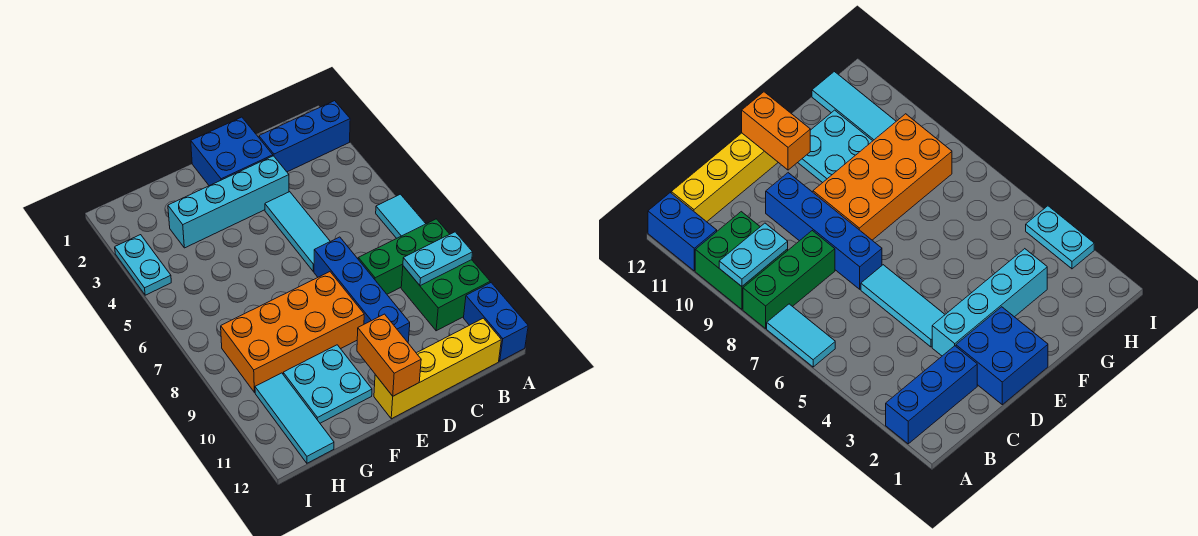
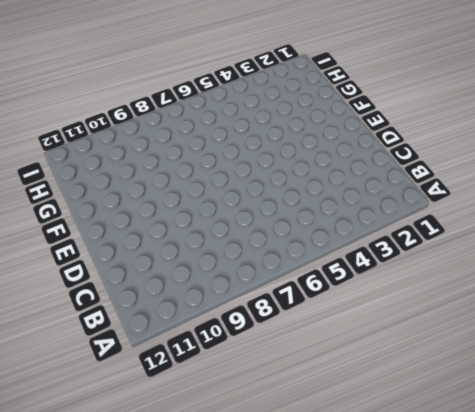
none -> blue brick A2:C2 level 1
none -> cyan tile A6:A7 level 1
none -> green brick A8:C8 level 1

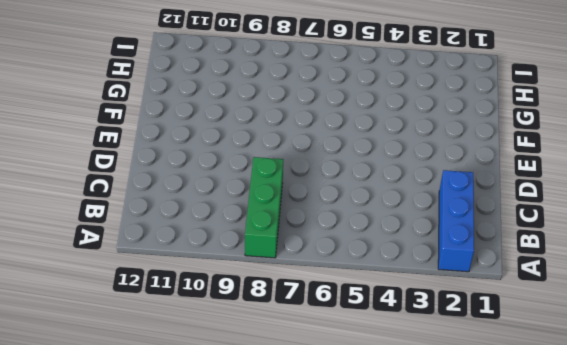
none -> cyan tile A6:A7 level 1
none -> green brick A9:B10 level 1
none -> blue brick A11:A12 level 1

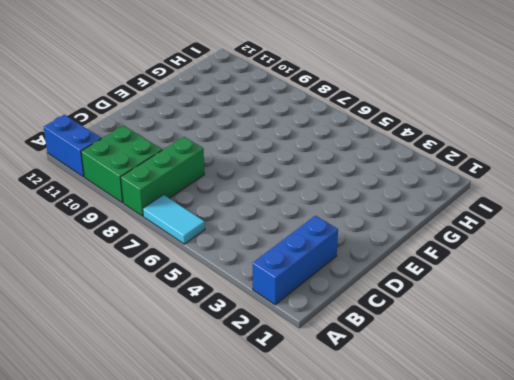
none -> yellow brick B12:E12 level 1
none -> blue brick D1:E2 level 1
none -> cyan brick D3:G3 level 1

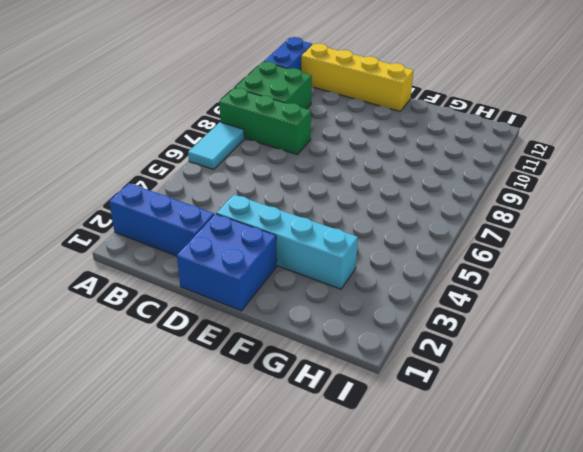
none -> cyan tile D4:D6 level 1
none -> blue brick D7:D10 level 1
none -> orange brick E8:H9 level 1

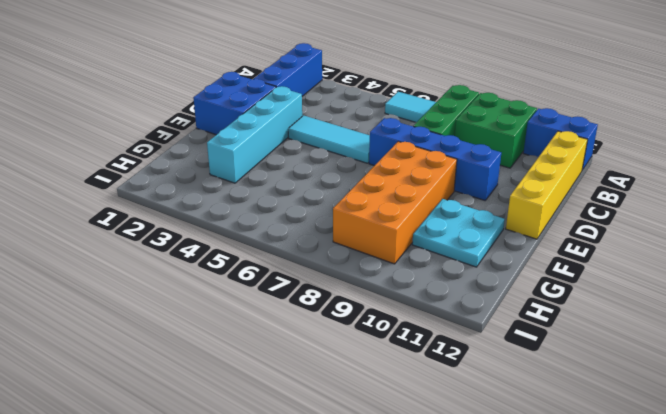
none -> cyan tile H10:H12 level 1
none -> cyan plate I3:I4 level 1
none -> cyan plate A9:B9 level 2

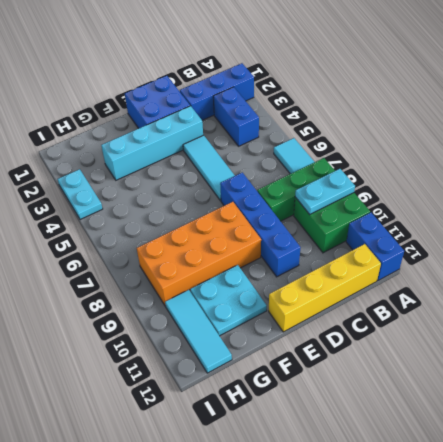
blue brick B3:B4 level 1 -> none
none -> orange brick E11:E12 level 2

